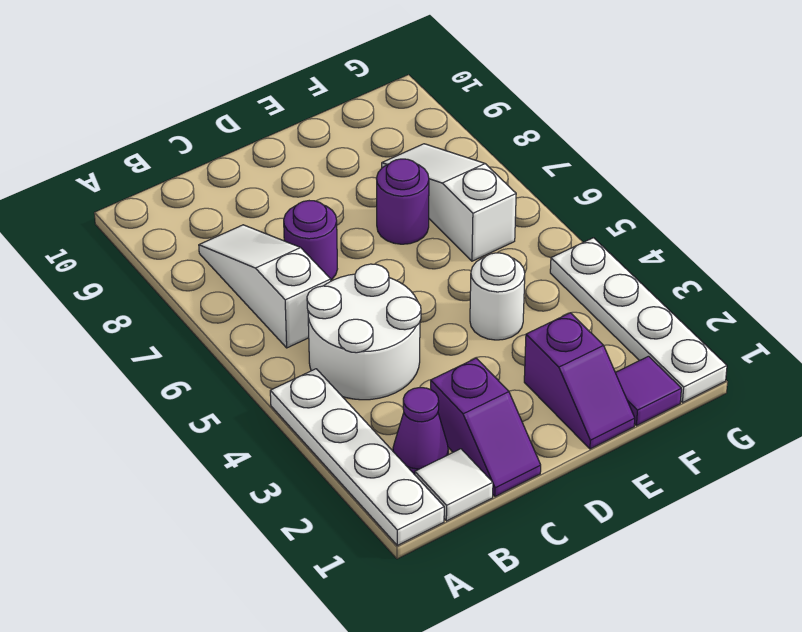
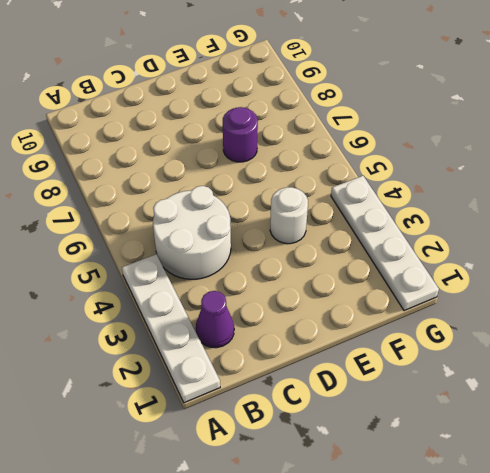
none -> white tile B1 level 1
none -> white slope B6:B8 level 1 top 6
none -> purple slope C1:C2 level 1 top 2

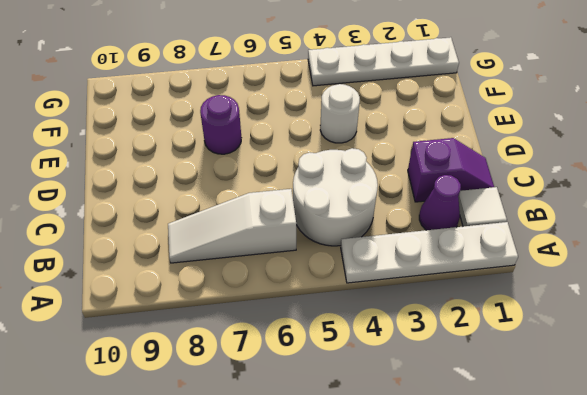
none -> purple round brick C7 level 1
none -> purple slope E1:E2 level 1 top 2
none -> purple tile F1 level 1

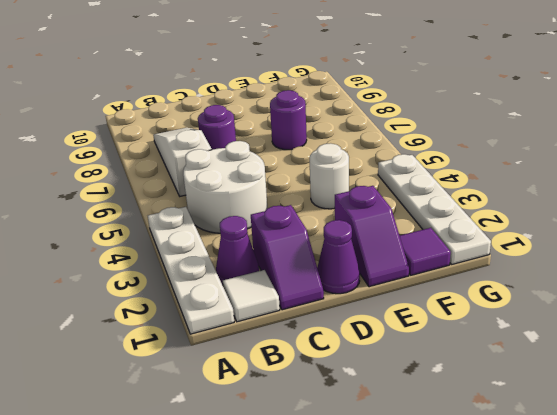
purple cone D1 level 1 -> none
none -> white slope F6:F8 level 1 top 6

